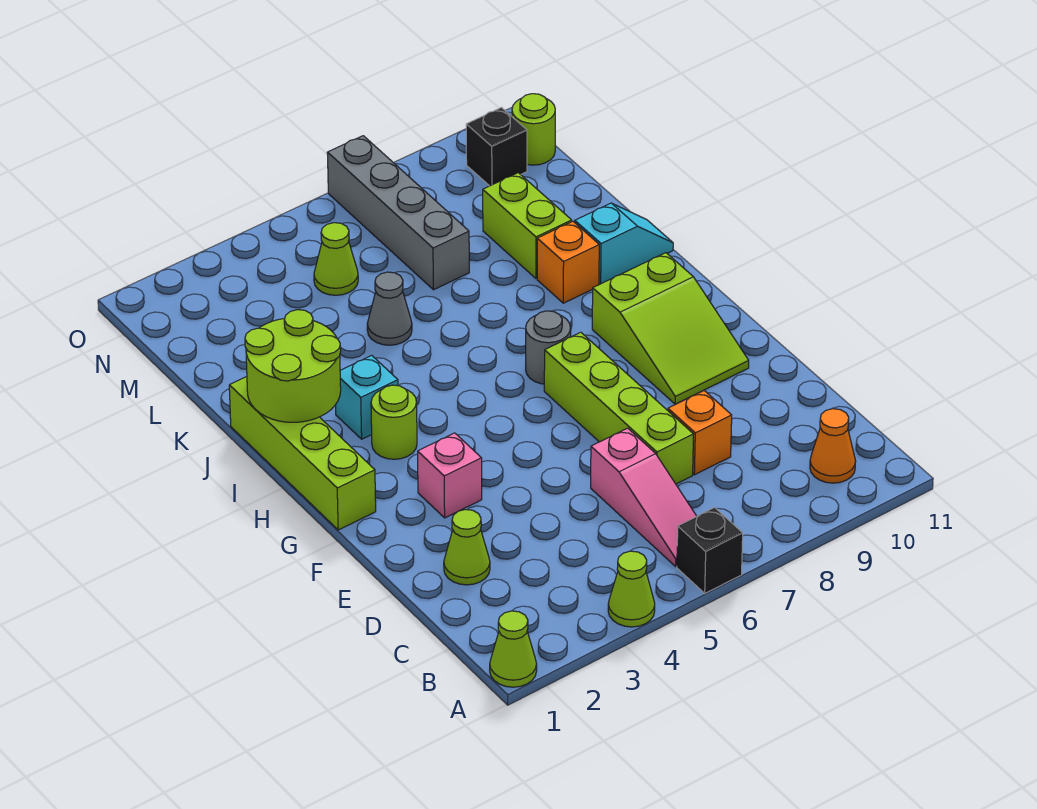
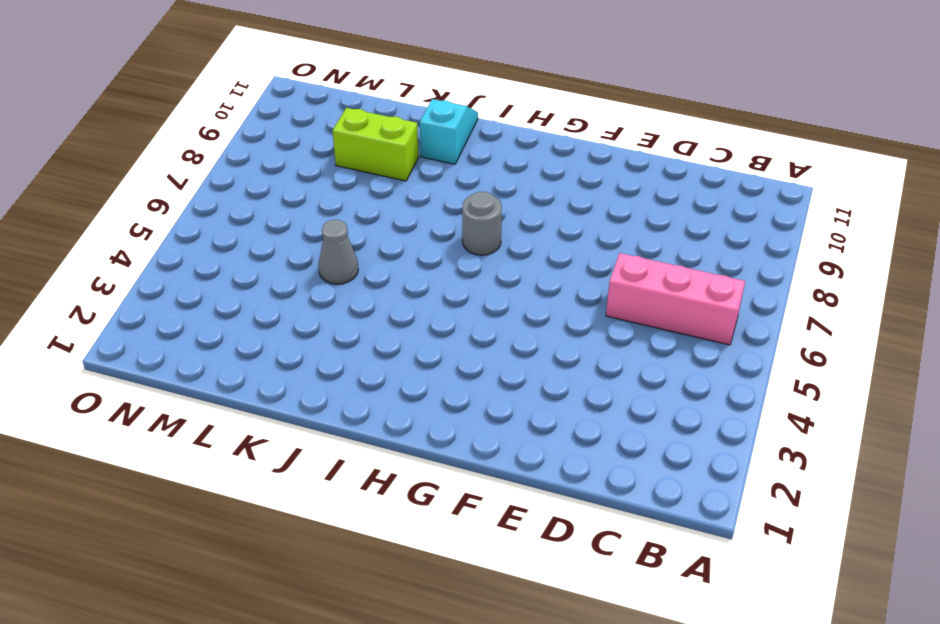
pink brick B6:D6 level 1 -> pink slope B6:D6 level 1 top D
none -> lime cone A1 level 1
none -> lime cone A4 level 1
none -> black brick A6 level 1

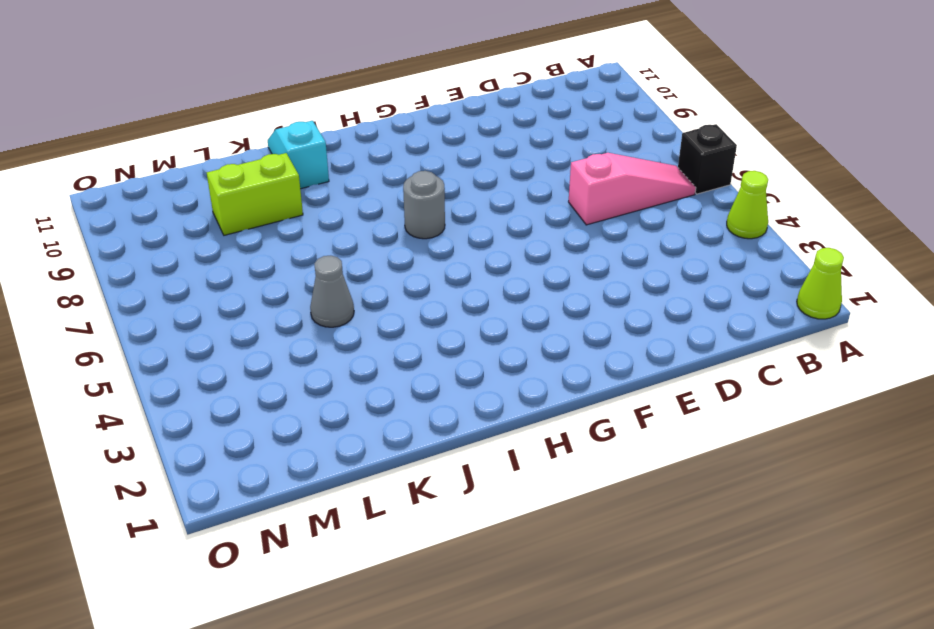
none -> orange cone B10 level 1
none -> lime cone D2 level 1
none -> lime brick D7:G7 level 1

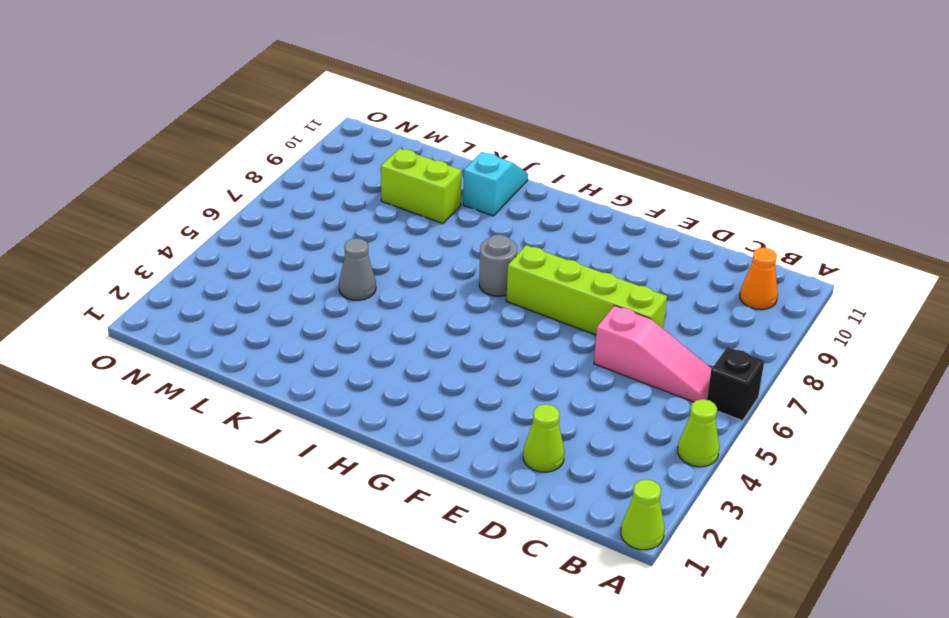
none -> orange brick D8 level 1
none -> pink brick F3 level 1
none -> lime slope F9:H10 level 1 top H

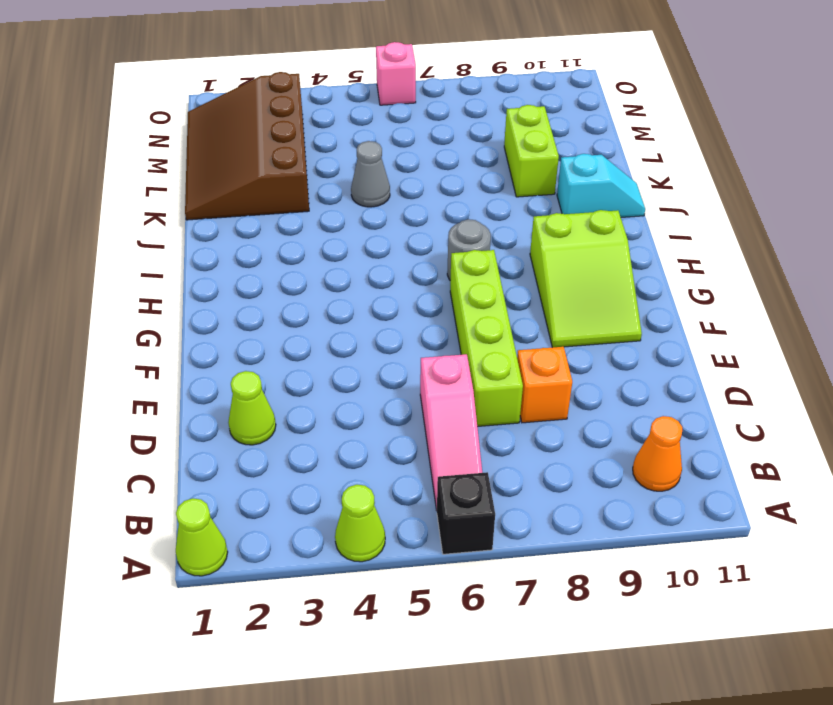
brown slope K1:N3 level 1 top 3 -> none
pink brick O6 level 1 -> pink brick F3 level 1
none -> lime brick G1:J1 level 1
none -> lime round brick H3 level 1
none -> cyan brick I3 level 1

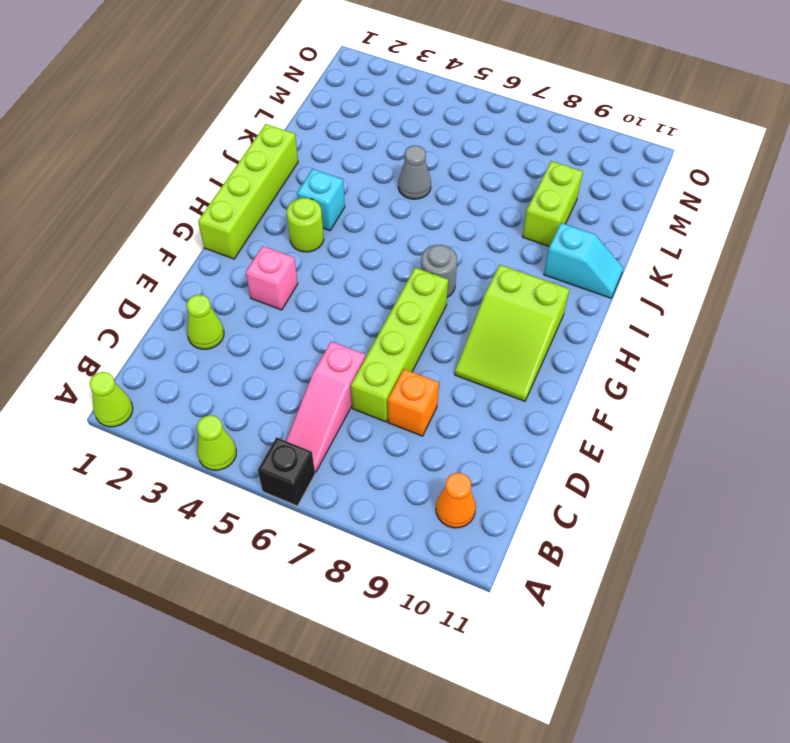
none -> orange brick J9 level 1
none -> grey brick L7:O7 level 1
none -> lime cone M5 level 1

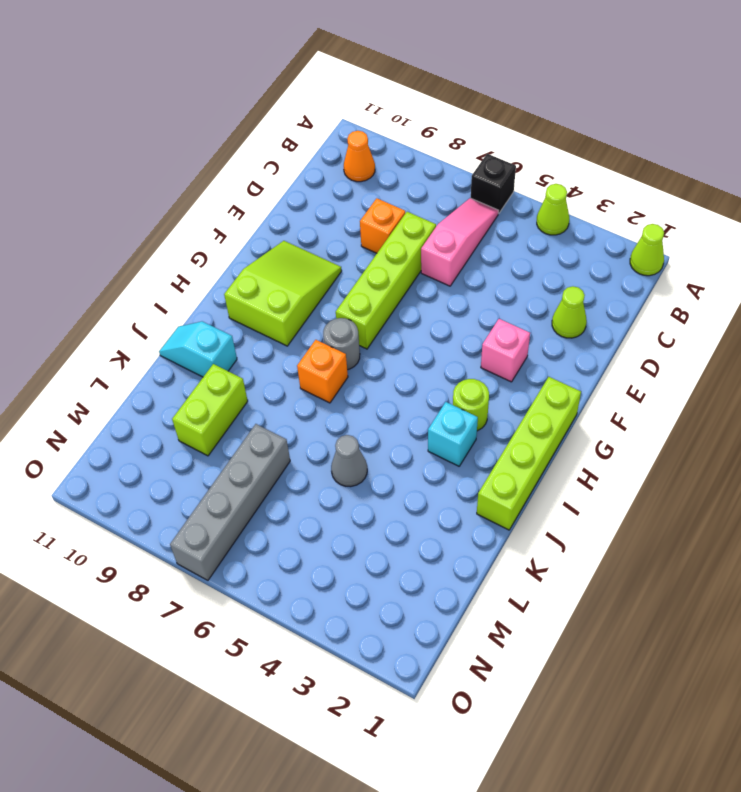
orange brick I7 level 1 -> orange brick J9 level 1
none -> lime cone M5 level 1
none -> black brick N10 level 1
none -> lime round brick N11 level 1

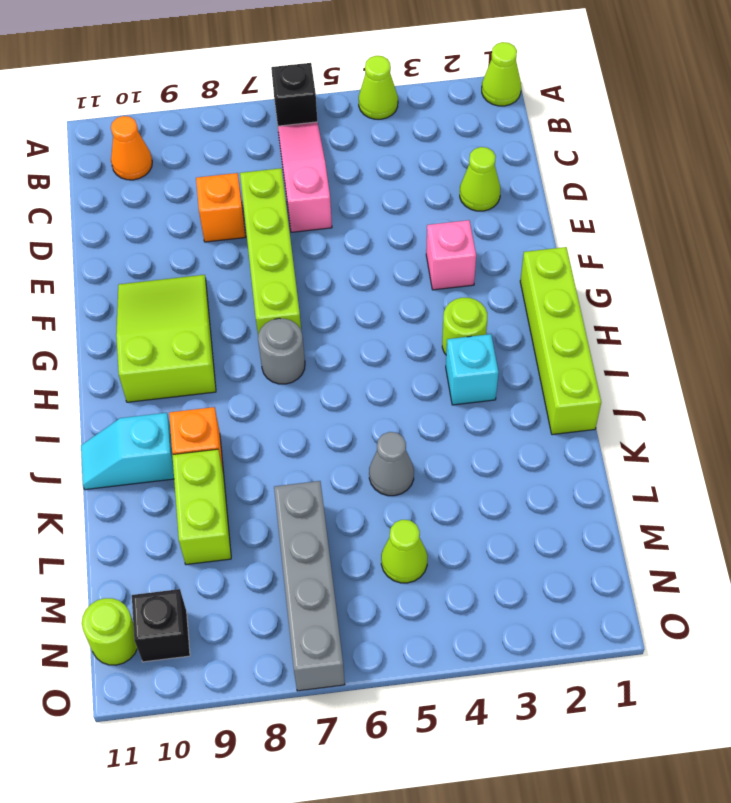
none -> lime round brick I1:J2 level 2

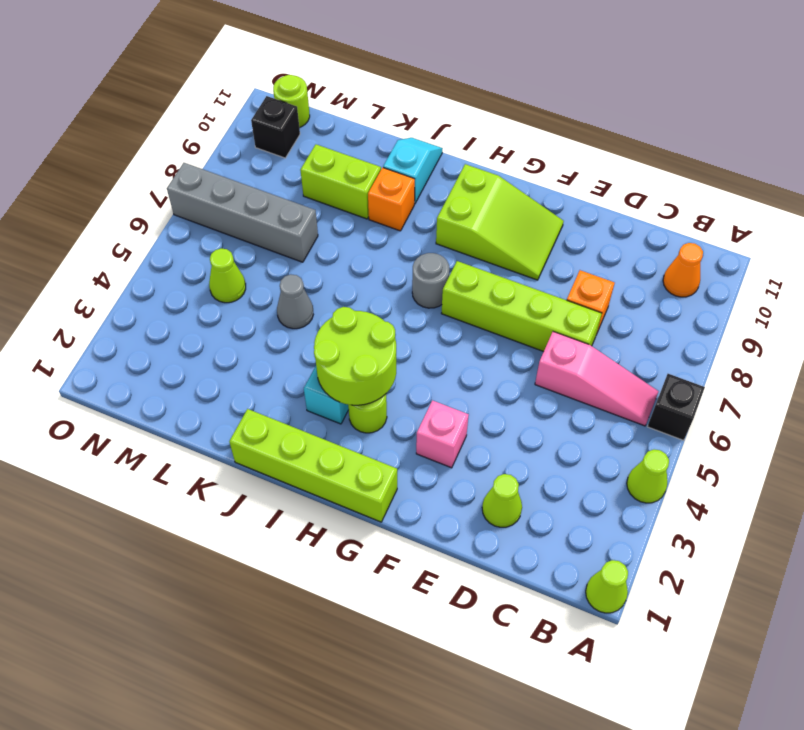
lime round brick H3:I4 level 2 -> lime round brick I1:J2 level 2

